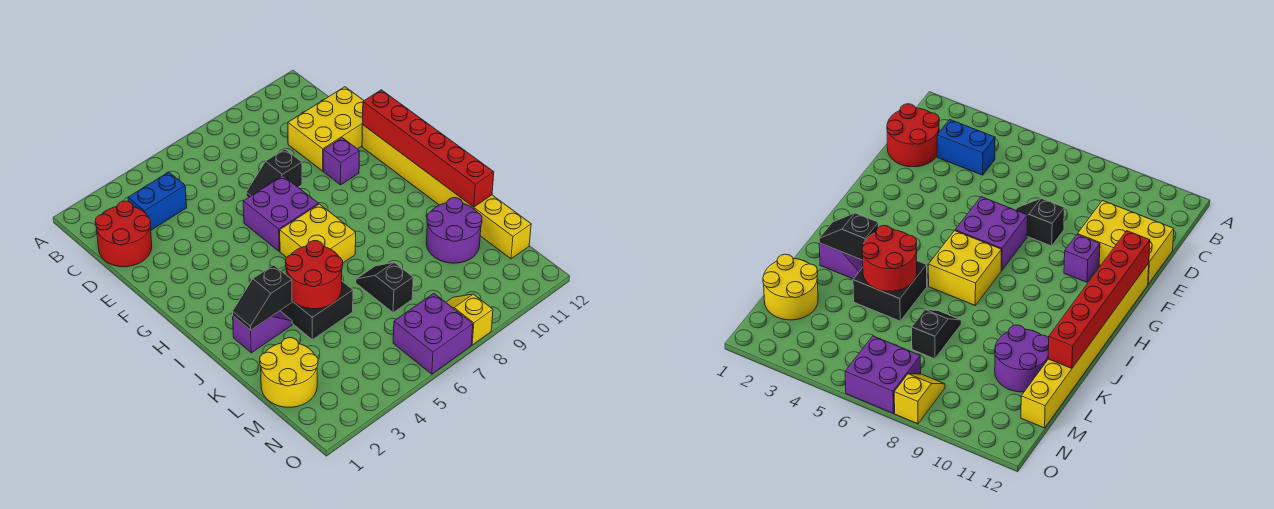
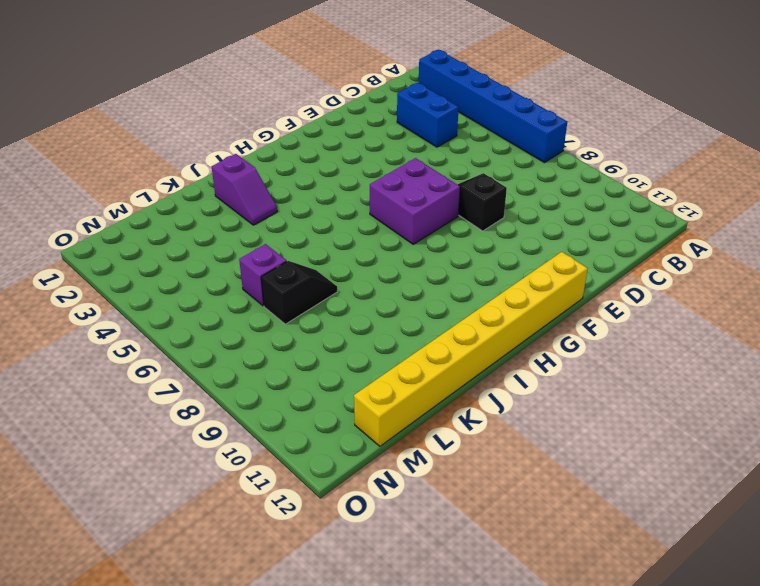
blue brick A2:A7 level 1 -> none
purple brick L6 level 1 -> purple brick F10 level 1
none -> red round brick C1:D2 level 1
none -> yellow brick D10:E12 level 1
none -> yellow brick H6:I7 level 1

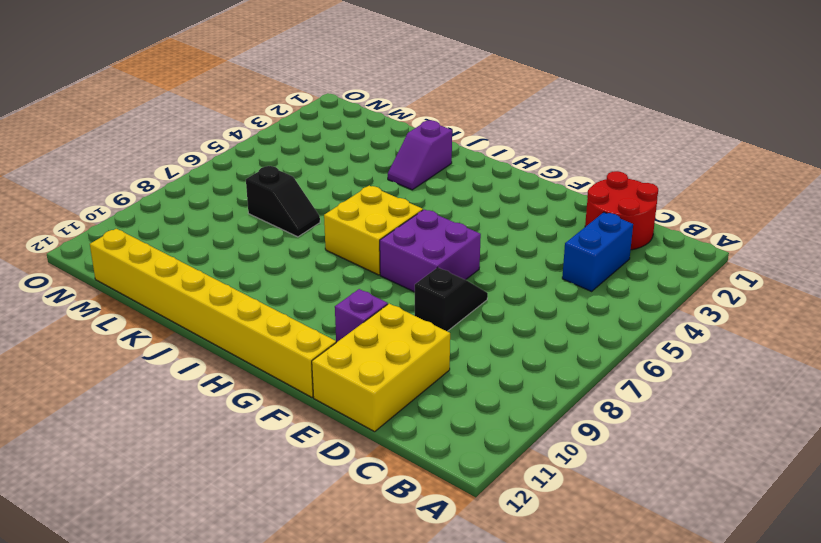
none -> black brick J4:K5 level 1
none -> purple round brick K10:L11 level 1
none -> yellow round brick L1:M2 level 1

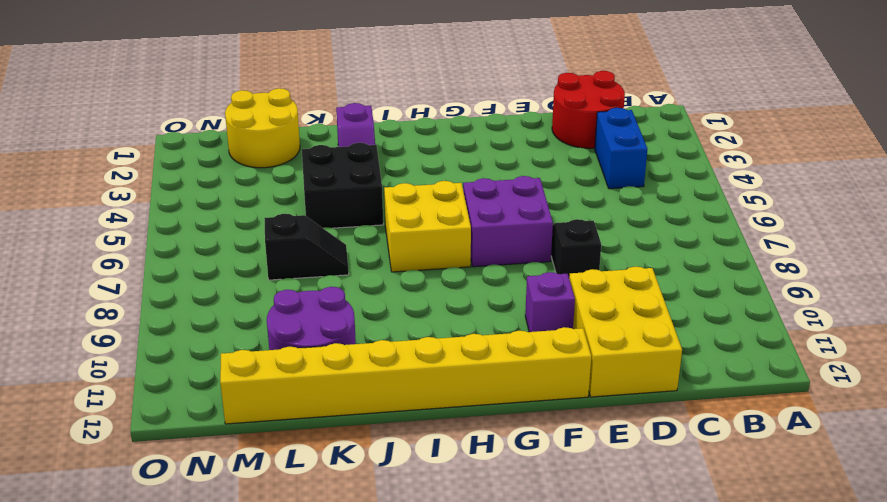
none -> purple brick N6:O7 level 1
none -> yellow slope N8:O8 level 1 top O
none -> red brick F12:K12 level 2

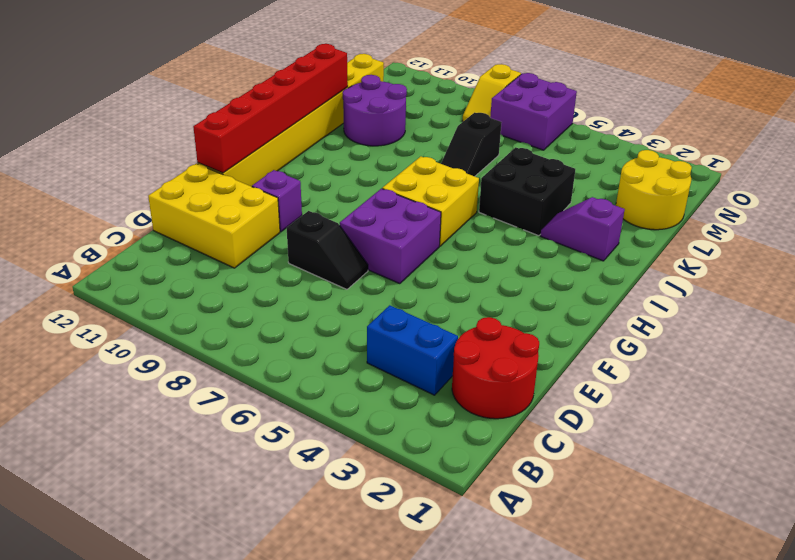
none -> black slope J2:J3 level 2 top 3
none -> red round brick J4:K5 level 2

